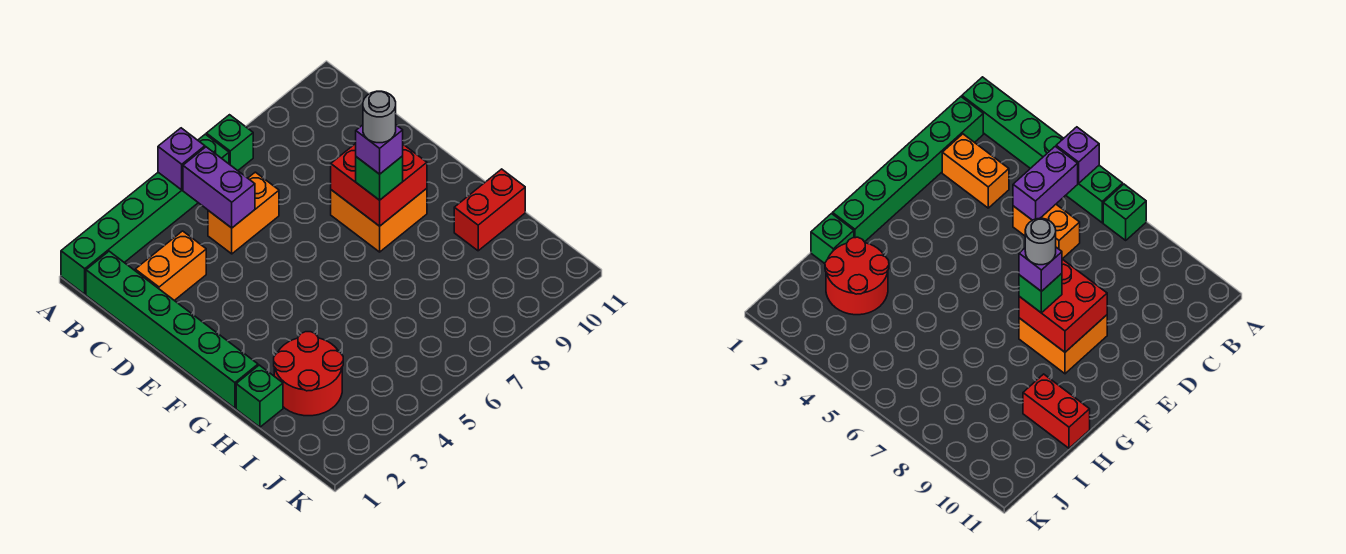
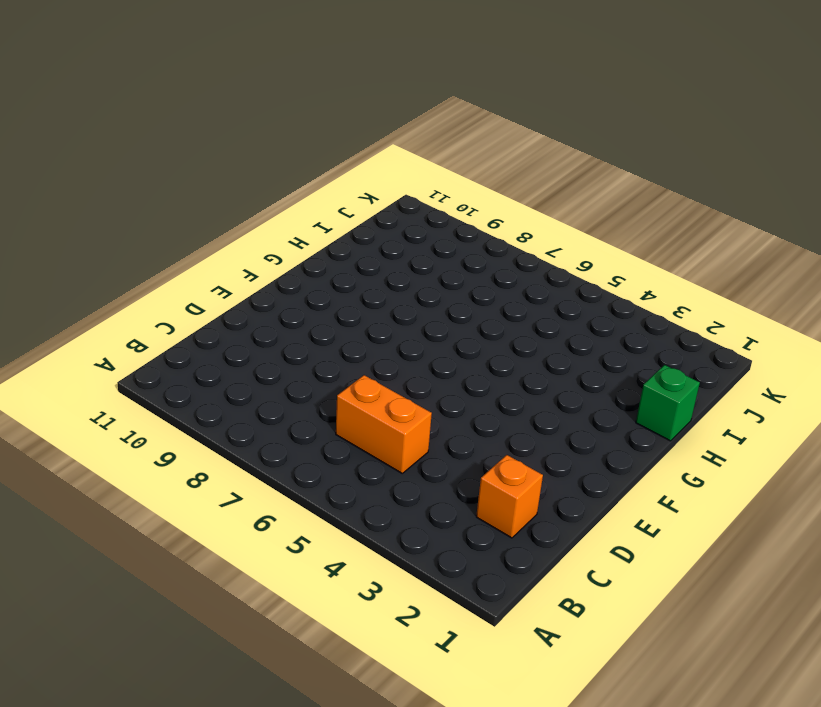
orange brick C2 level 1 -> orange brick C2:C3 level 1
none -> green brick A1:A6 level 1
none -> green brick A7 level 1
none -> green brick B1:G1 level 1

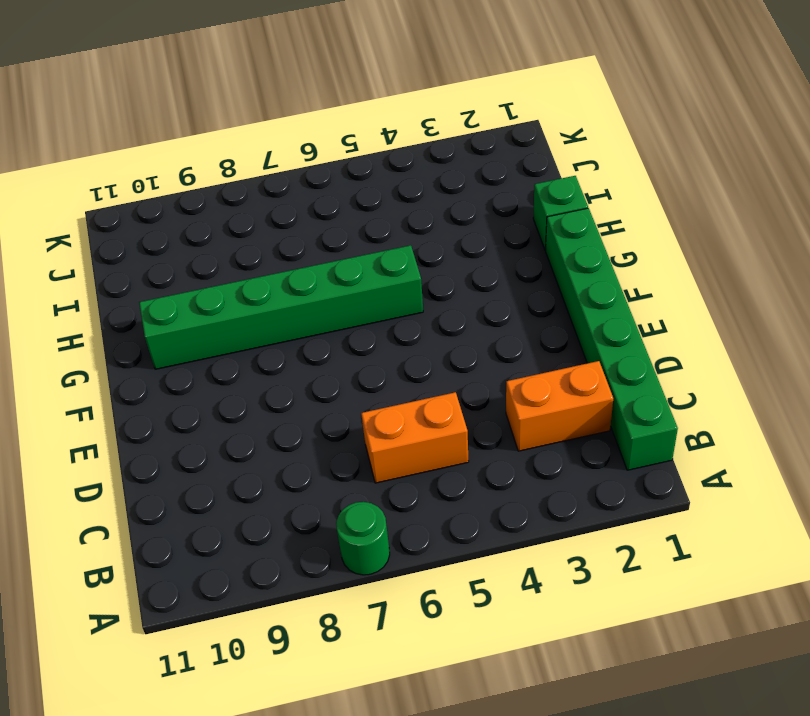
green round brick A7 level 1 -> green brick A7 level 1
green brick G5:G10 level 1 -> green brick A1:A6 level 1
none -> orange brick E8:F9 level 1
none -> red round brick H2:I3 level 1
none -> red brick H10:H11 level 1

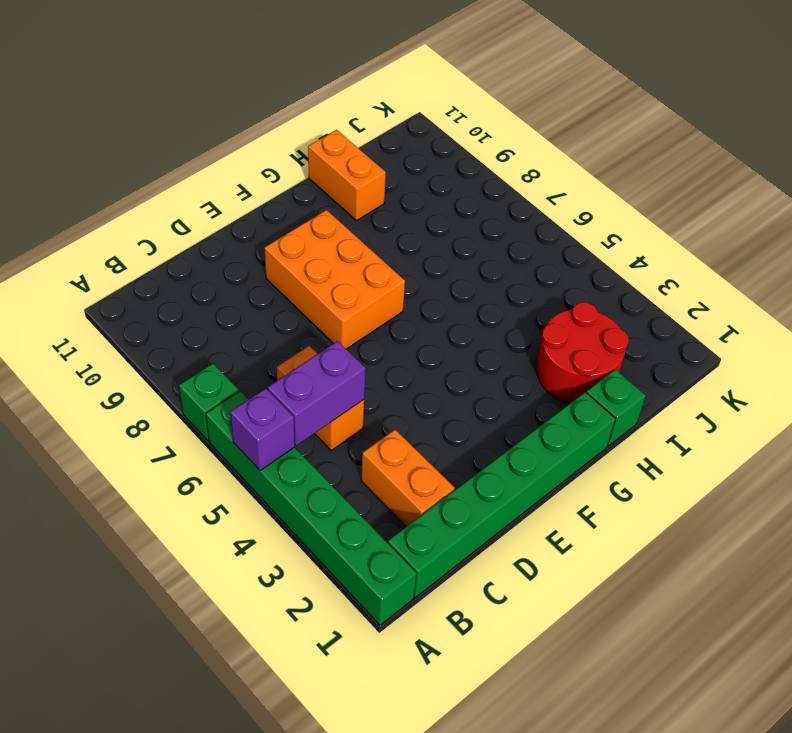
orange brick E7:F9 level 1 -> orange brick E8:F9 level 1
orange brick H10:H11 level 1 -> red brick H10:H11 level 1
none -> red brick E8:F9 level 2
none -> green brick F8 level 3
none -> purple brick F8 level 4

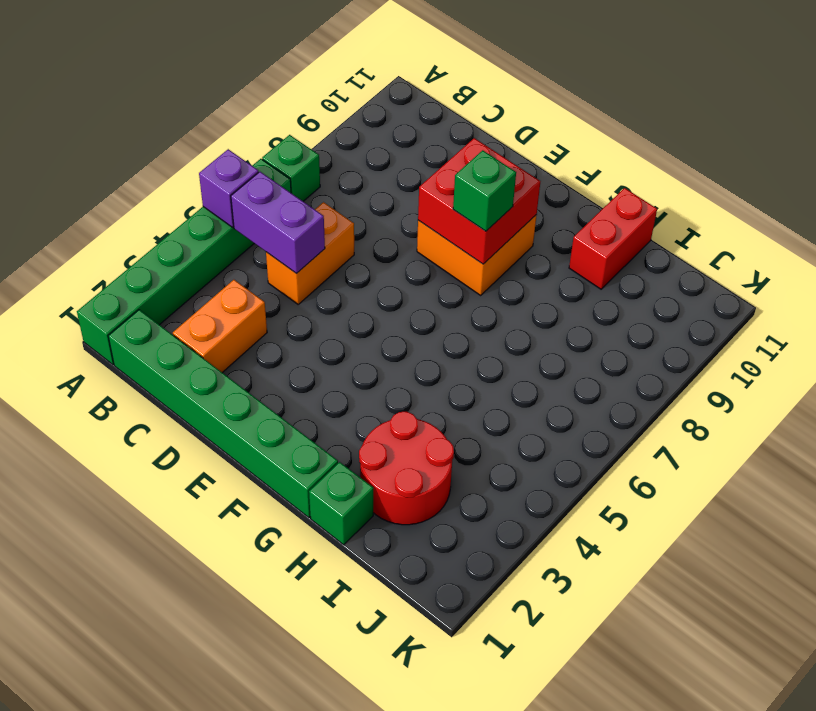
none -> purple brick F8 level 4
none -> grey round brick F8 level 5

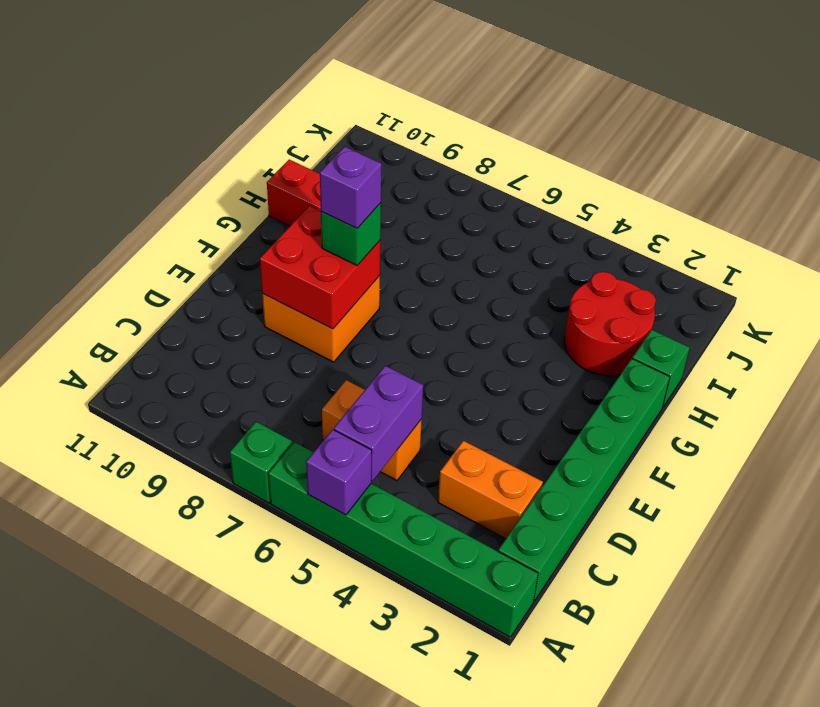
none -> grey round brick F8 level 5

